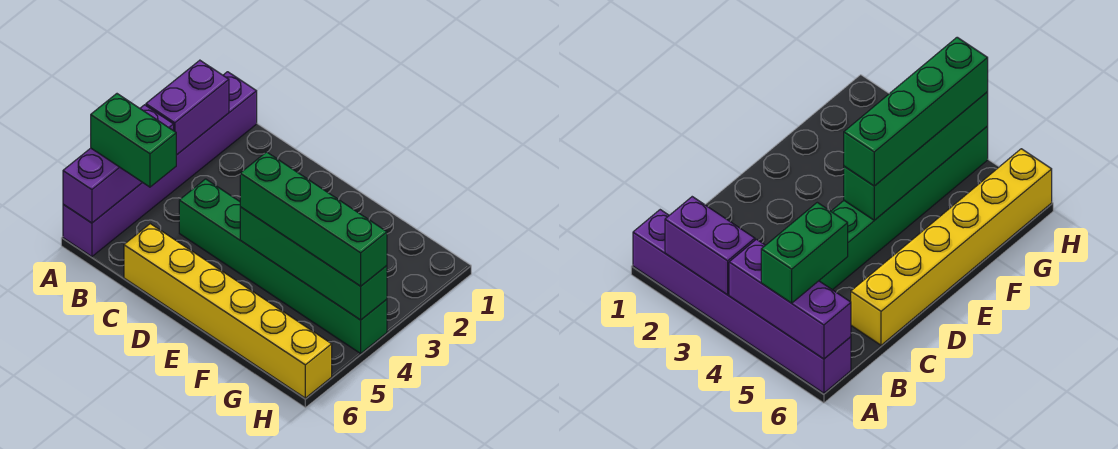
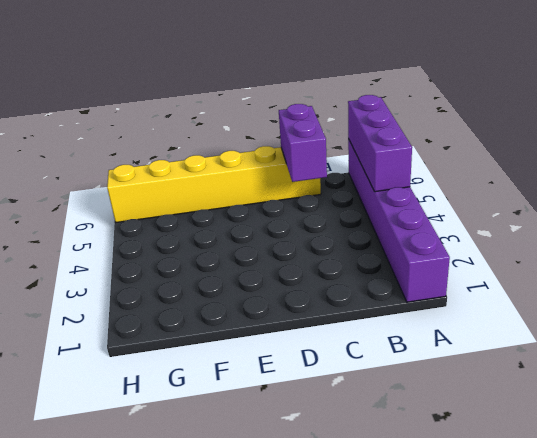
purple brick C5:C6 level 2 -> purple brick A2:A3 level 2
none -> green brick C4:H4 level 1
none -> green brick E4:H4 level 2

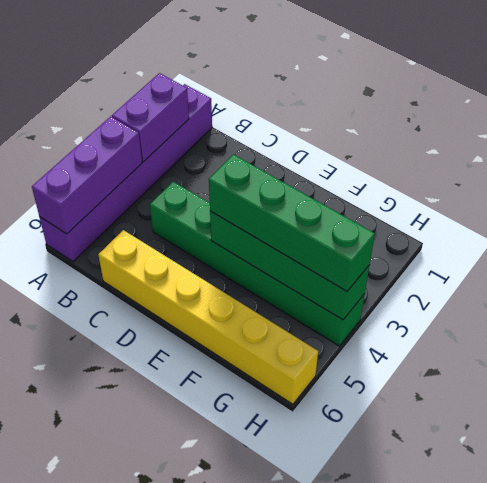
none -> green brick A5:B5 level 3

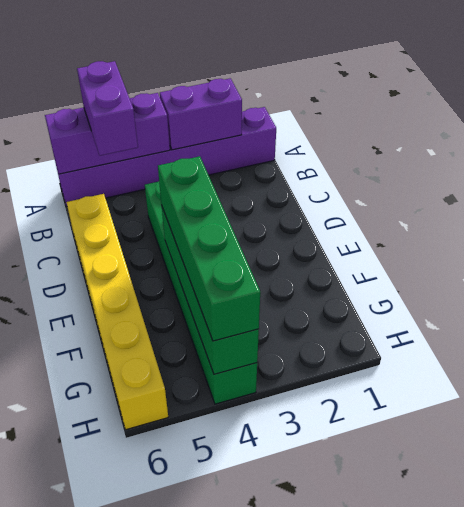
purple brick A5:B5 level 3 -> green brick A5:B5 level 3

